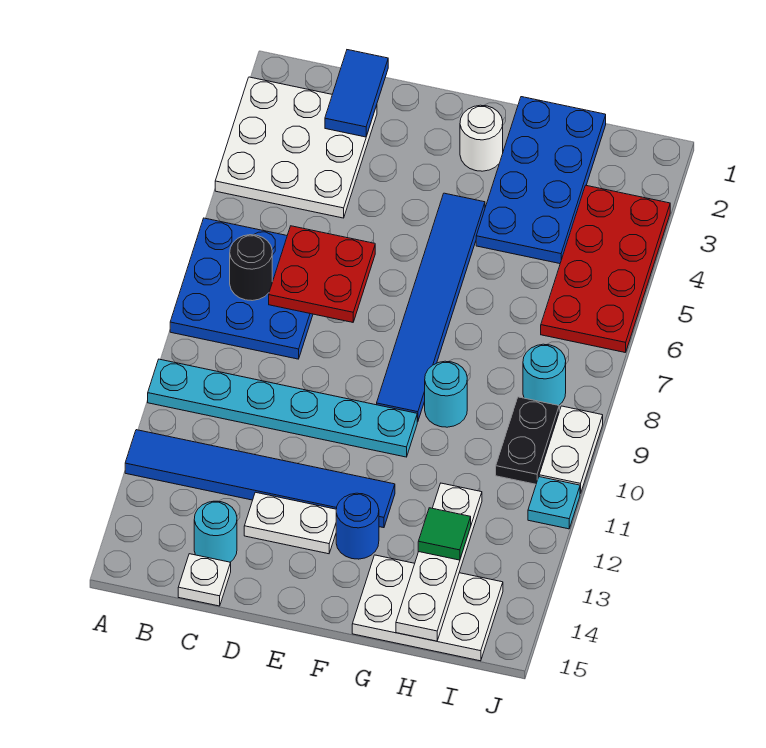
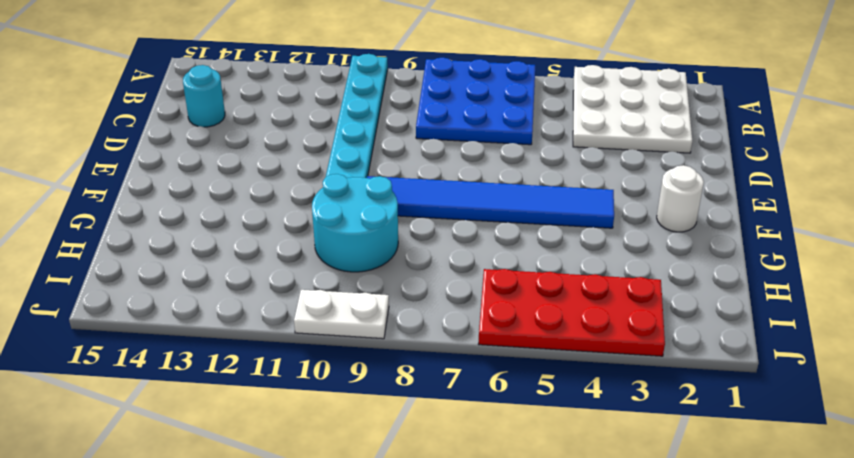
cyan round brick G9:H10 level 1 -> cyan round brick G9 level 1
none -> blue tile A12:F12 level 1
none -> white plate C15 level 1
none -> white plate D13:E13 level 1

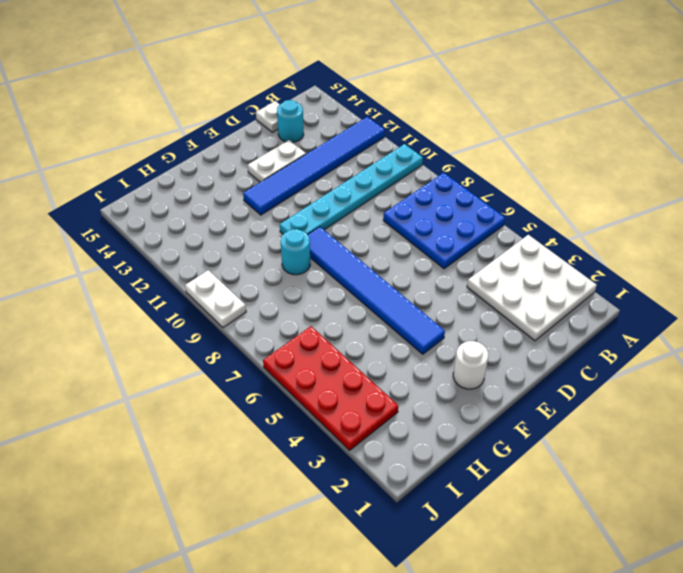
none -> blue round brick F13 level 1
none -> blue plate G1:H4 level 1
none -> white plate G14:I15 level 1

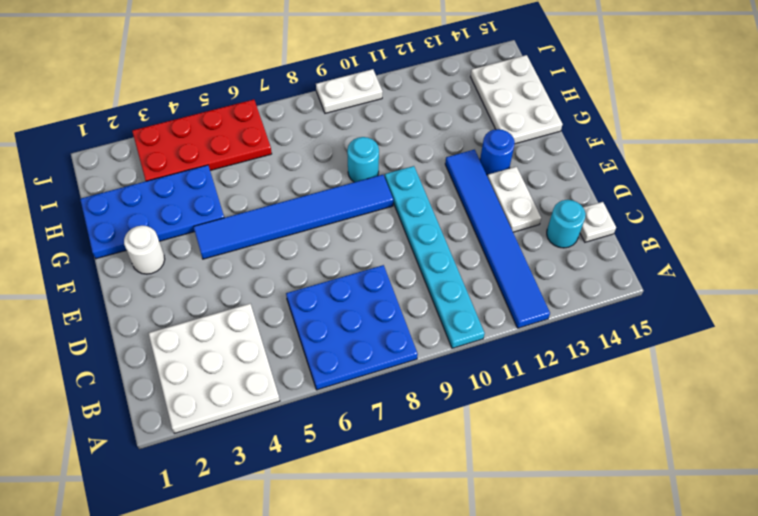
none -> cyan round brick I8 level 1
none -> black plate I9:I10 level 1
none -> cyan plate J11 level 1

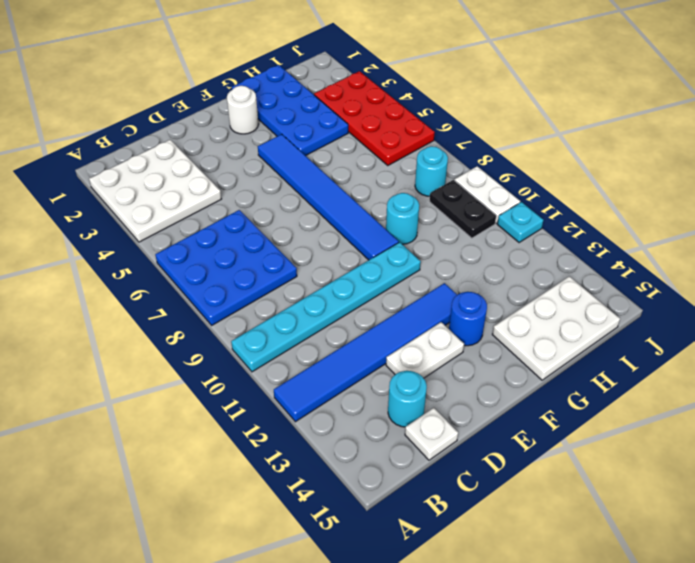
none -> black round brick B7 level 2
none -> blue tile C1:C2 level 2
none -> red plate C6:D7 level 2

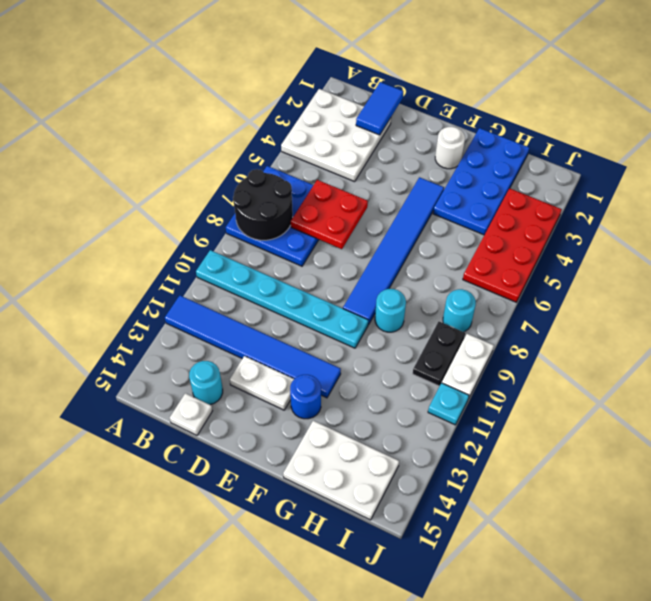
black round brick A7:B8 level 2 -> black round brick B7 level 2
none -> white plate H12:H15 level 2
none -> green tile H13 level 3

